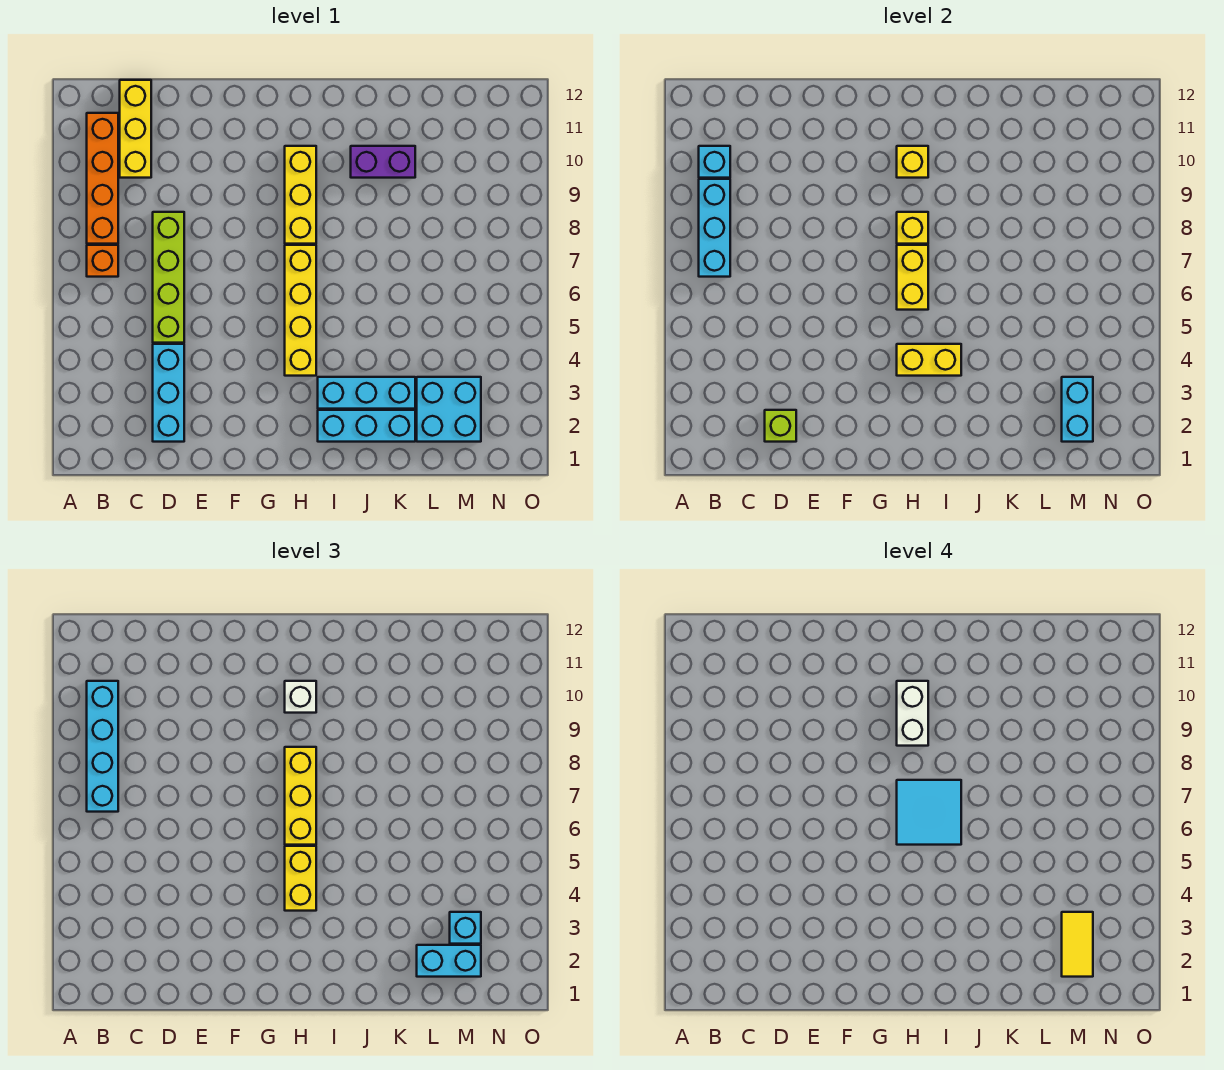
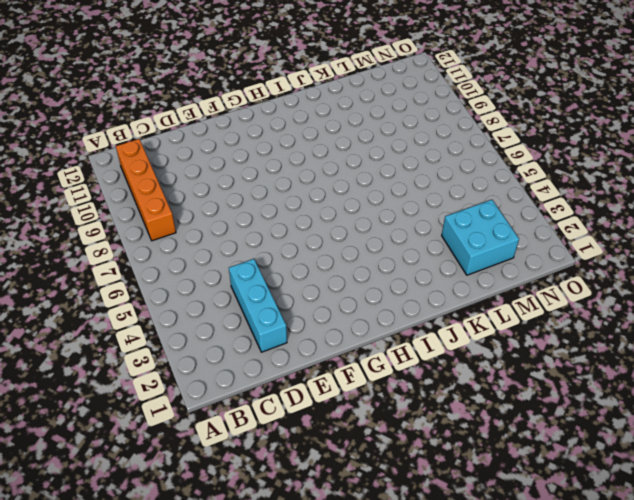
none -> orange brick B7 level 1
none -> yellow brick C10:C12 level 1
none -> lime brick D5:D8 level 1

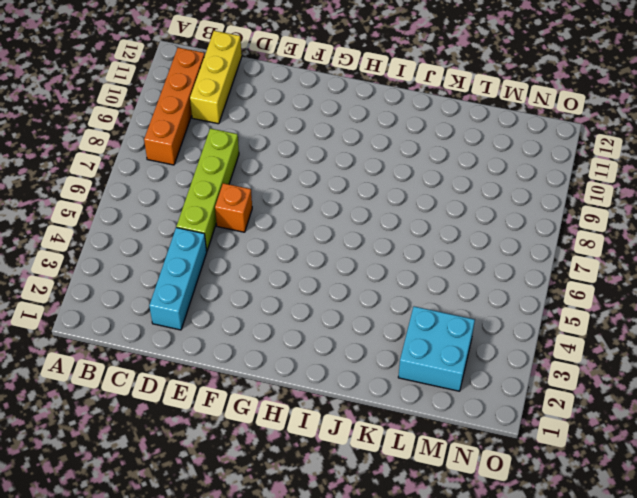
orange brick E6 level 1 -> orange brick B7 level 1
none -> yellow brick H4:H7 level 1
none -> yellow brick H8:H10 level 1
none -> cyan brick I2:K2 level 1

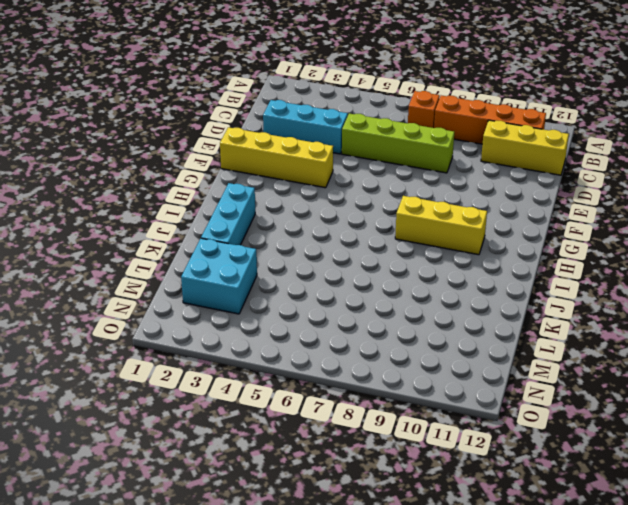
yellow brick F1:F4 level 1 -> yellow brick H4:H7 level 1
none -> cyan brick I3:K3 level 1
none -> purple brick J10:K10 level 1
none -> cyan brick B7:B9 level 2

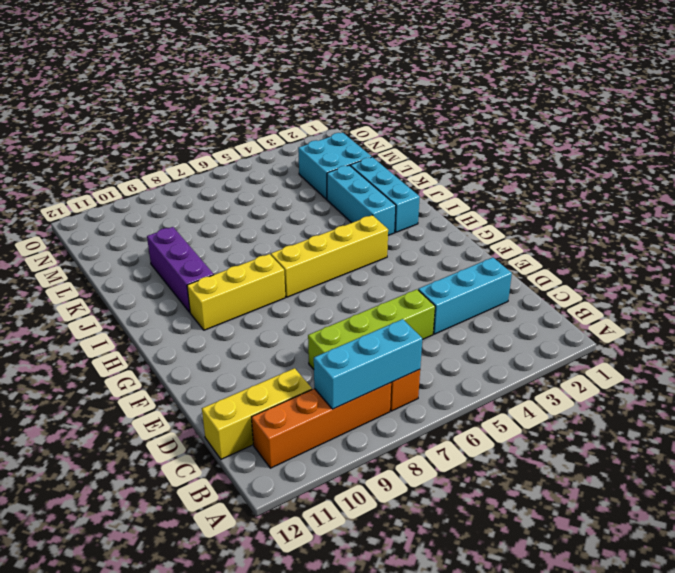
purple brick I10:K10 level 1 -> purple brick J10:K10 level 1
none -> cyan brick B10 level 2
none -> lime brick D2 level 2
none -> yellow brick H4:I4 level 2

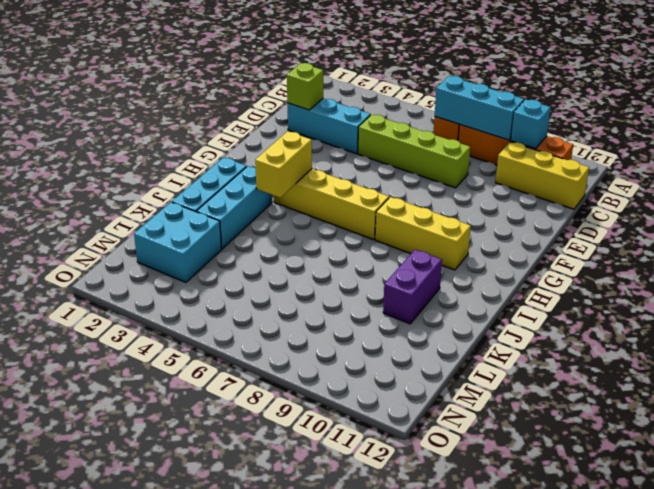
none -> yellow brick H6:H7 level 2
none -> yellow brick H8 level 2
none -> yellow brick H10 level 2

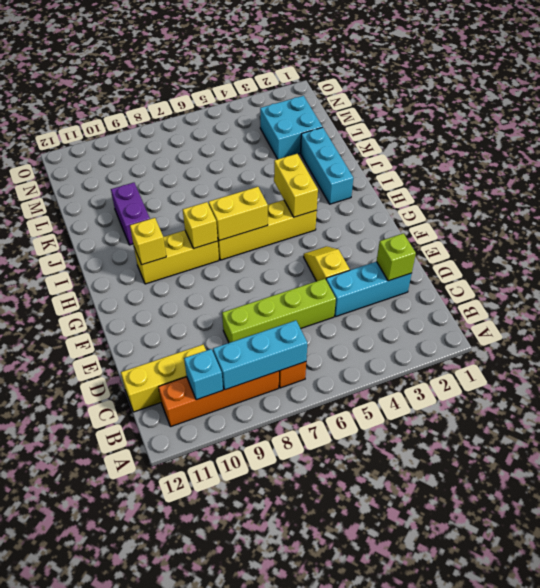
yellow slope E4:F4 level 1 top E -> none
none -> cyan brick I3:K3 level 1
none -> cyan brick M2:M3 level 2
none -> cyan brick B7:B10 level 3

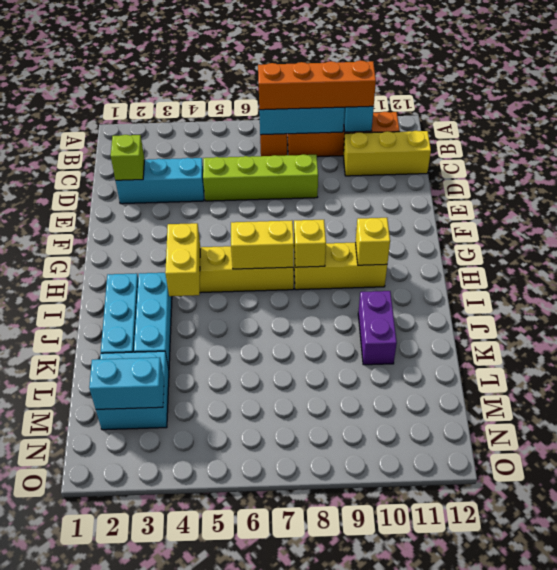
orange brick B7:B10 level 3 -> cyan brick B7:B10 level 3
none -> yellow brick H4:H5 level 3
none -> yellow brick H6:H8 level 3
none -> white brick H10 level 3

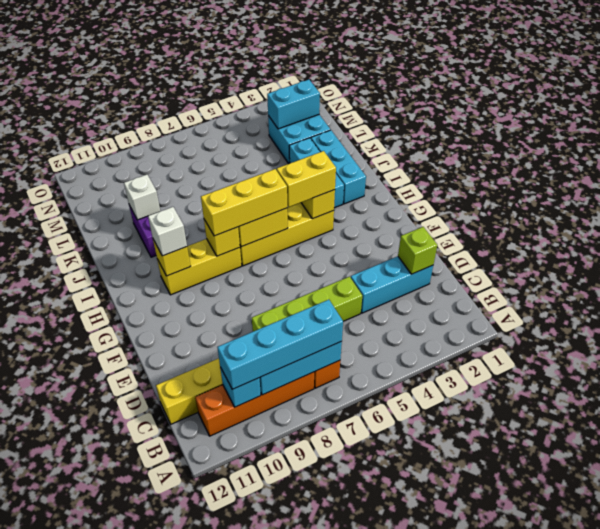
white brick K10 level 2 -> none
none -> cyan brick L2:M2 level 3
none -> cyan brick M3 level 3
none -> cyan tile H6:I7 level 4

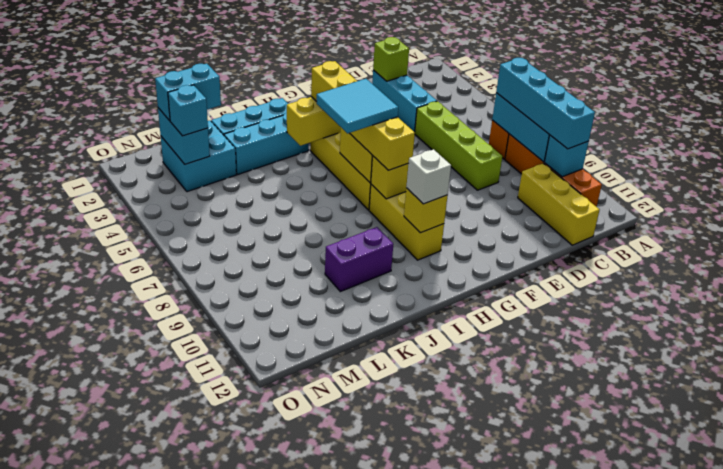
none -> white brick H9:H10 level 4
none -> yellow tile M2:M3 level 4

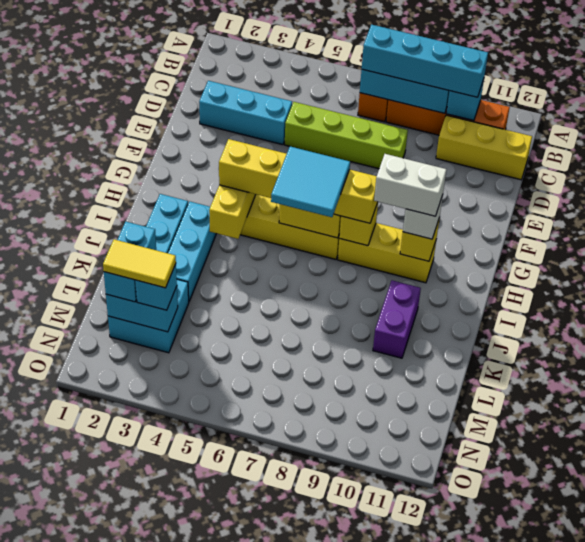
none -> lime brick D2 level 2

